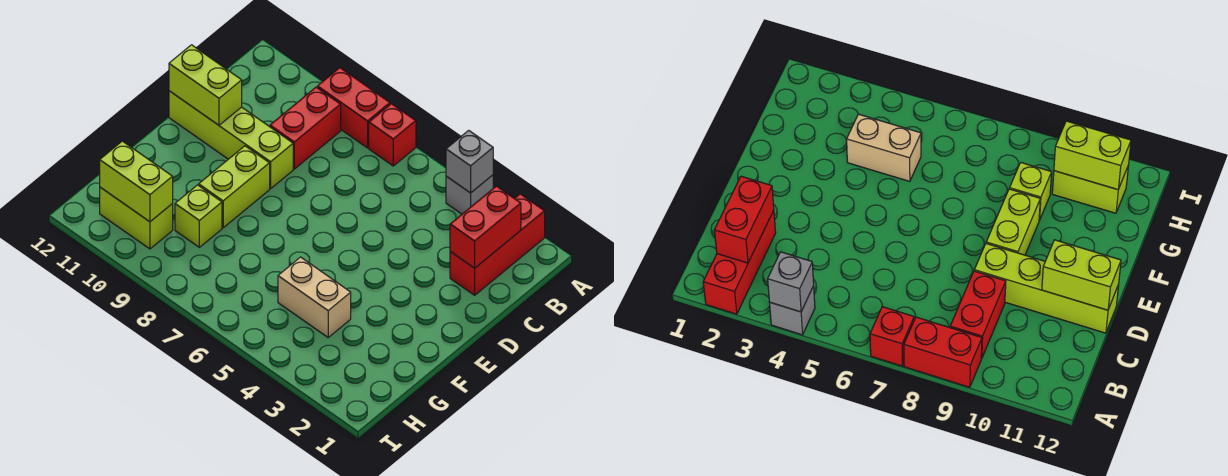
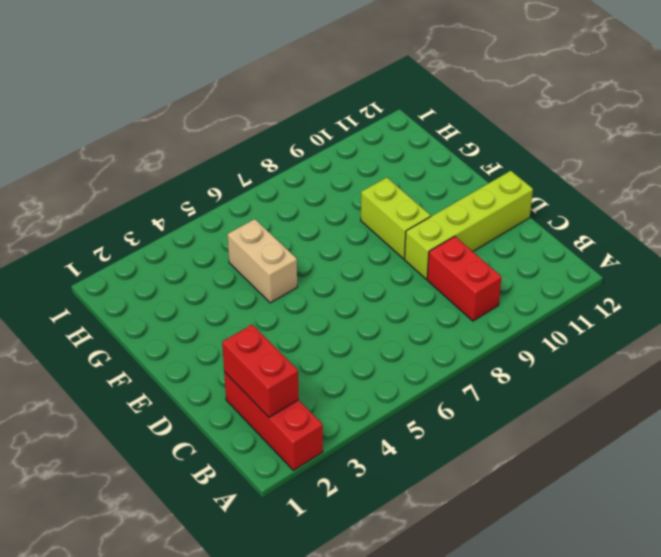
tan brick F5:G5 level 1 -> tan brick G4:G5 level 1
none -> grey brick A4 level 1
none -> red brick A7 level 1
none -> red brick A8:A9 level 1

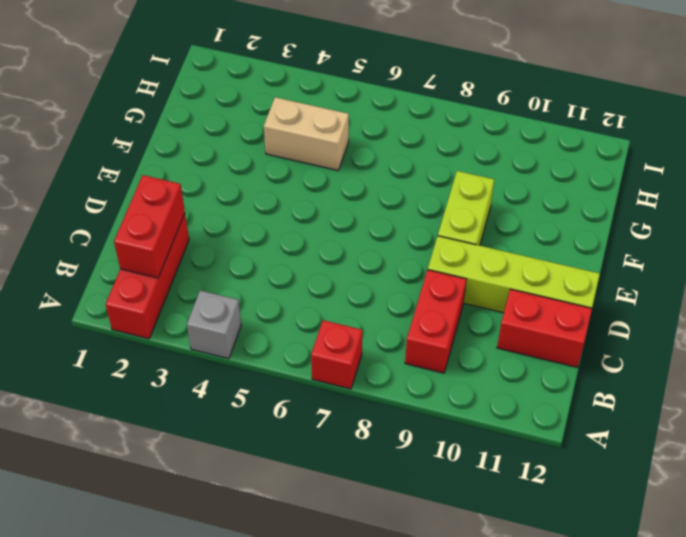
red brick C11:C12 level 1 -> red brick A8:A9 level 1
none -> lime brick G9 level 1
none -> lime brick H10:H11 level 1
none -> grey brick A4 level 2

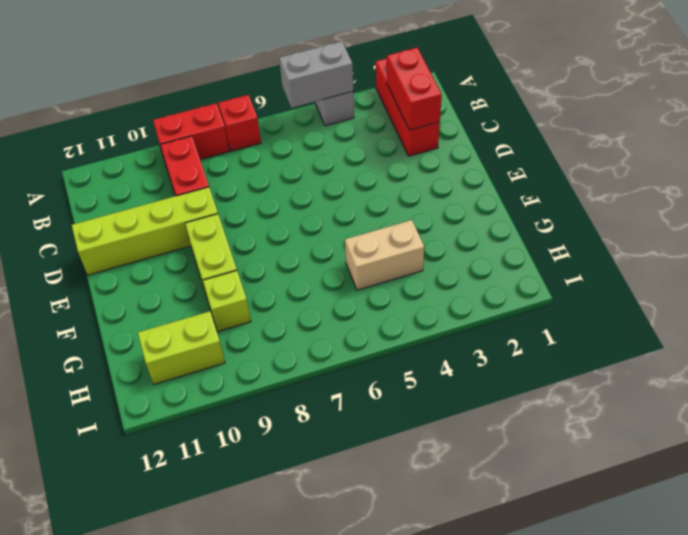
grey brick A4:A5 level 2 -> grey brick A4 level 2
none -> lime brick D11:D12 level 2
none -> lime brick H10:H11 level 2

